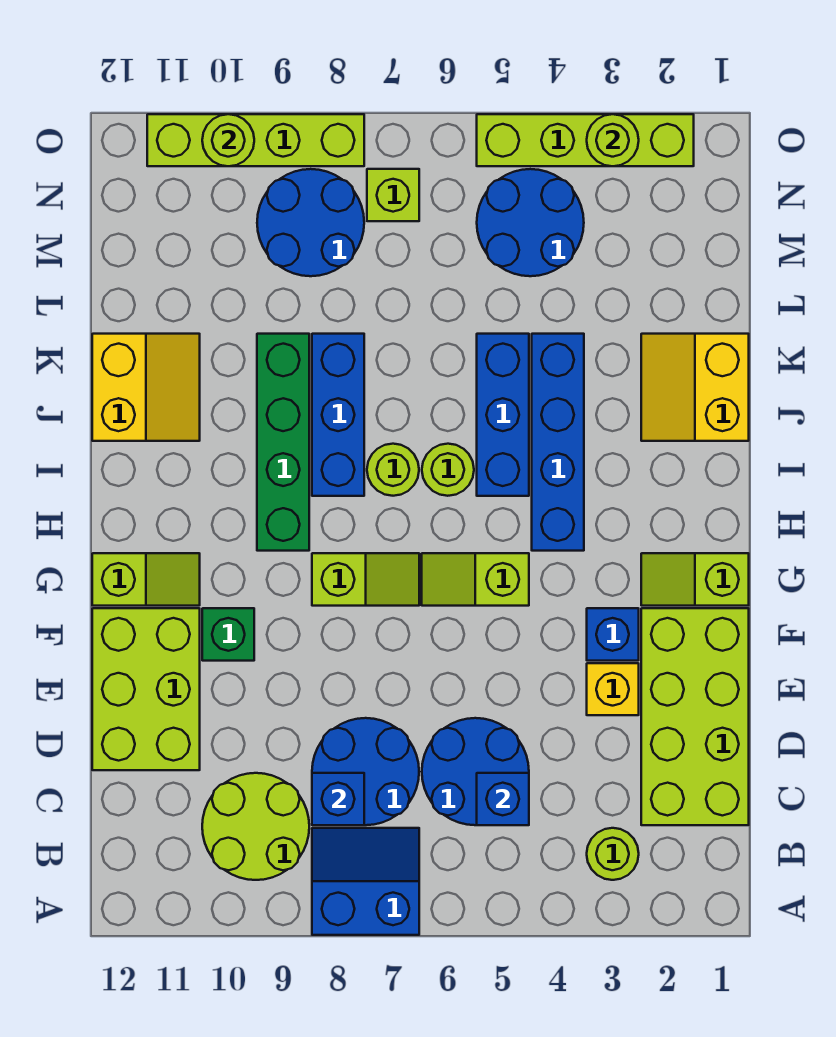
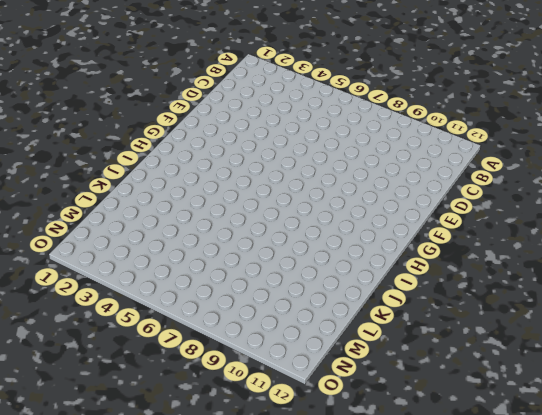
none -> blue slope A7:B8 level 1 top A
none -> lime round brick B3 level 1
none -> lime round brick B9:C10 level 1
none -> lime brick C1:F2 level 1

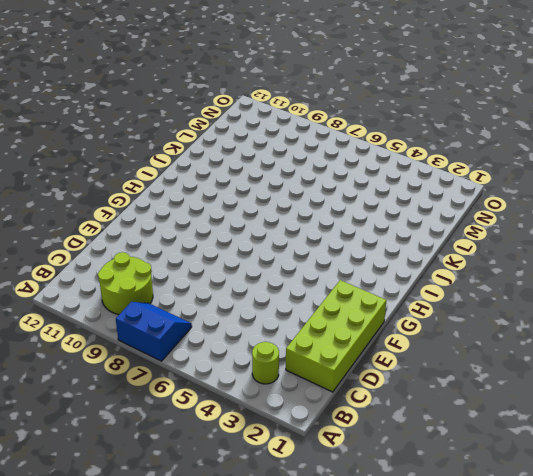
none -> blue round brick C5:D6 level 1
none -> blue round brick C7:D8 level 1
none -> lime brick D11:F12 level 1
none -> yellow brick E3 level 1

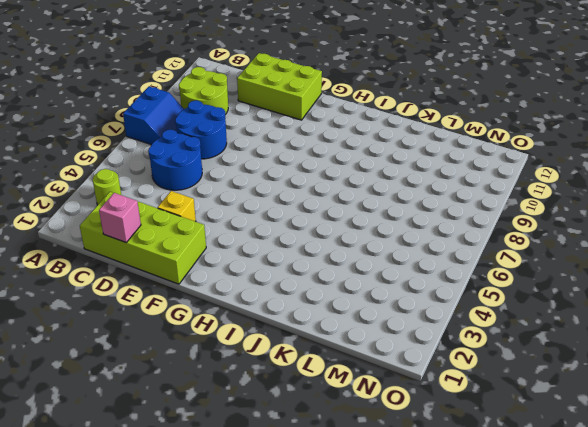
pink brick D1 level 2 -> none
none -> blue brick F3 level 1
none -> green brick F10 level 1
none -> lime slope G1:G2 level 1 top 1
none -> lime slope G5:G6 level 1 top 5

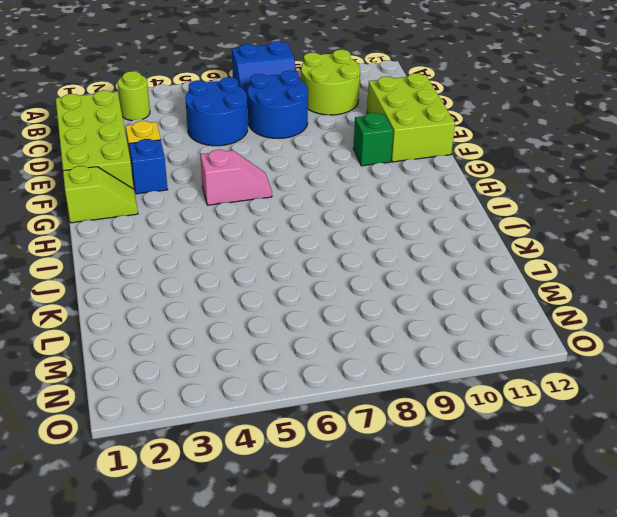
pink slope G5:G6 level 1 top 5 -> lime slope G5:G6 level 1 top 5
none -> lime slope G7:G8 level 1 top 8
none -> lime slope G11:G12 level 1 top 12
none -> blue brick H4:K4 level 1
none -> green brick H9:K9 level 1

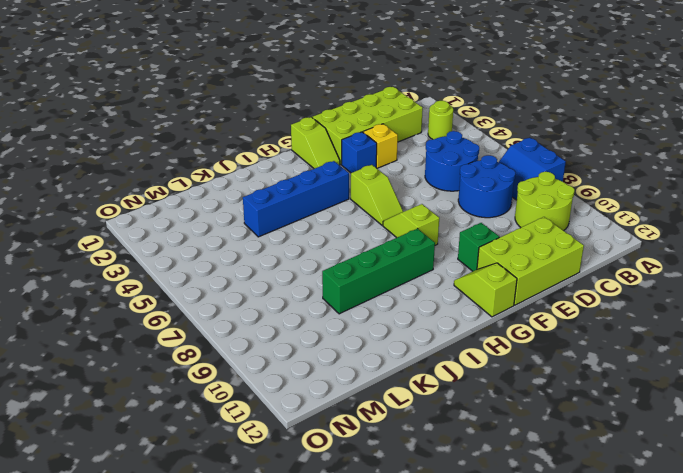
none -> blue brick I5:K5 level 1
none -> lime round brick I6 level 1
none -> lime round brick I7 level 1
none -> blue brick I8:K8 level 1

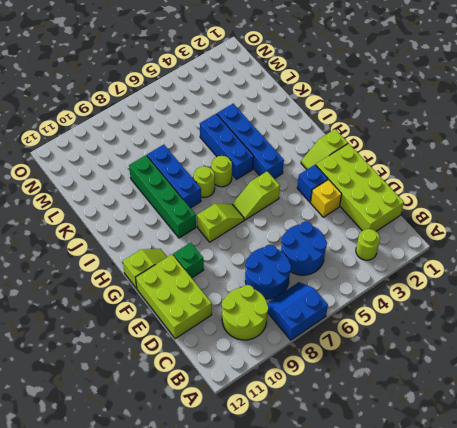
none -> yellow slope J1:K2 level 1 top 1
none -> yellow slope J11:K12 level 1 top 12
none -> blue round brick M4:N5 level 1
none -> blue round brick M8:N9 level 1

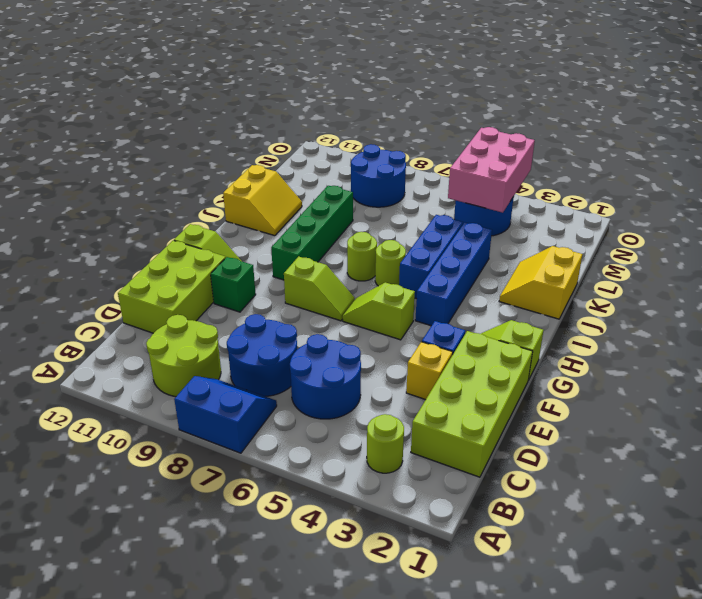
pink brick M4:O5 level 2 -> none
none -> blue brick I8:K8 level 1
none -> lime brick N7 level 1
none -> lime brick O2:O5 level 1
none -> lime brick O8:O11 level 1

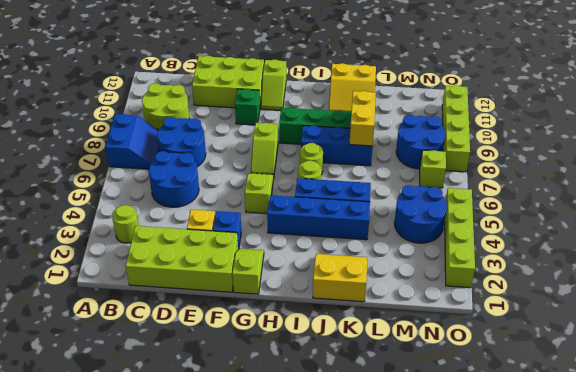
yellow brick K8:K9 level 2 -> none
none -> blue brick C5 level 2
none -> blue brick C8 level 2
none -> lime round brick O3 level 2
none -> lime round brick O10 level 2

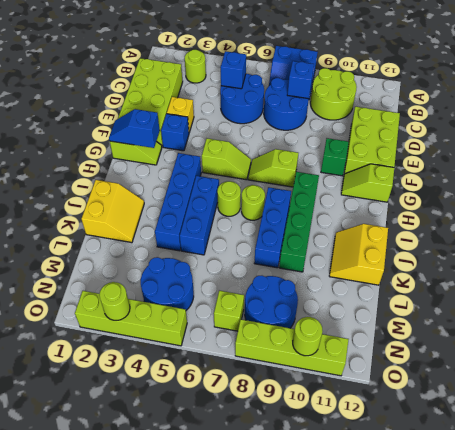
blue slope G1:G2 level 2 top 2 -> none

